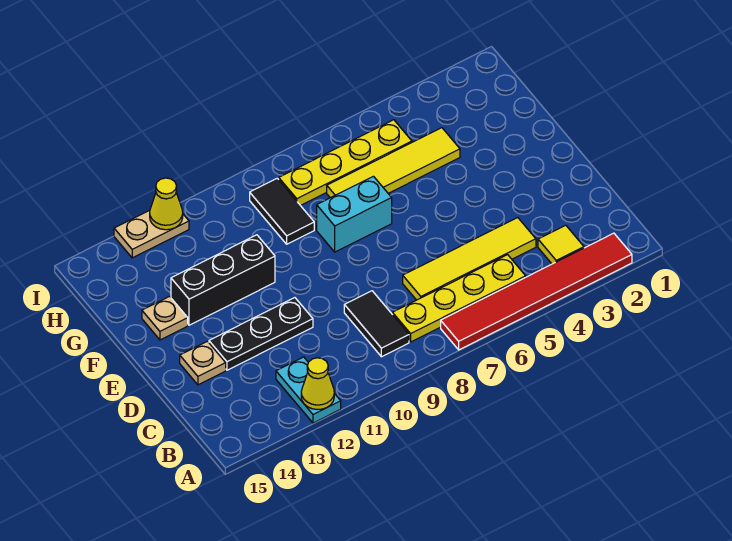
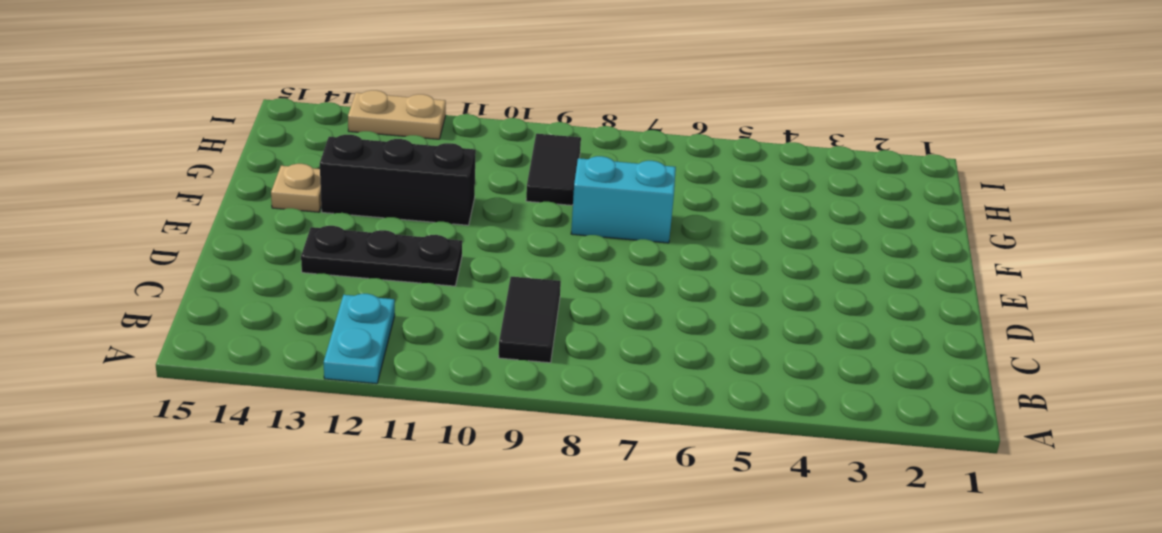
none -> red tile A2:A7 level 1
none -> yellow tile B3 level 1
none -> yellow plate B5:B8 level 1

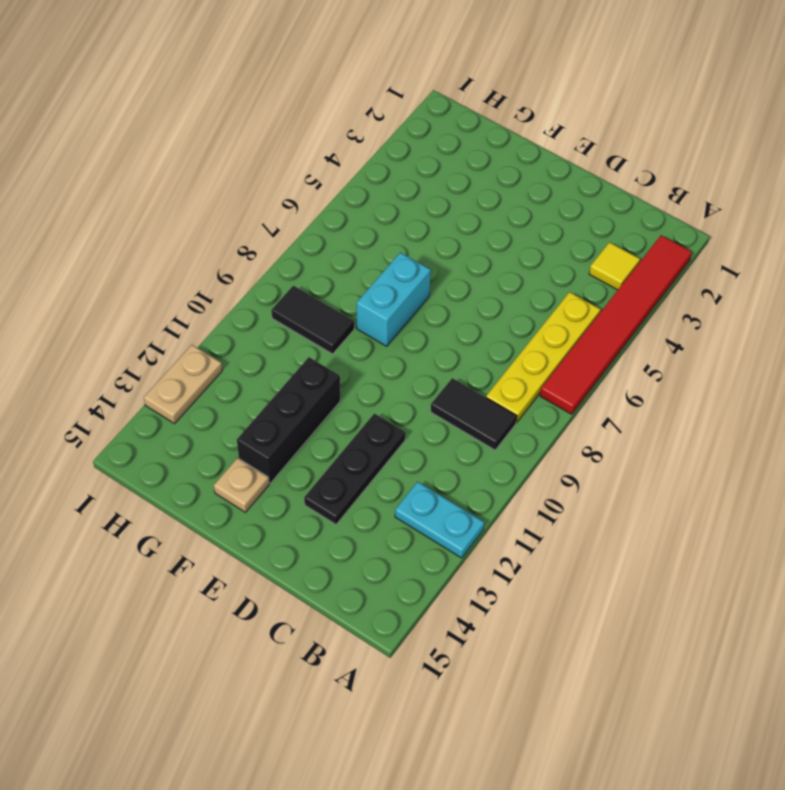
none -> yellow tile C4:C7 level 1
none -> tan plate D14 level 1
none -> yellow tile G4:G7 level 1

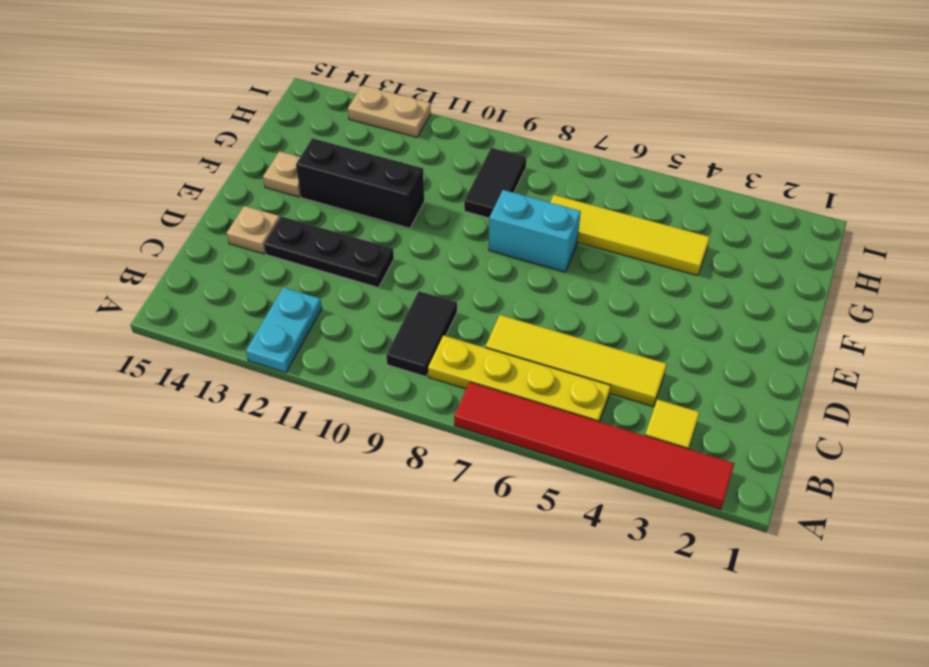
none -> yellow plate H5:H8 level 1
none -> yellow cone A12 level 2
none -> yellow cone I12 level 2

